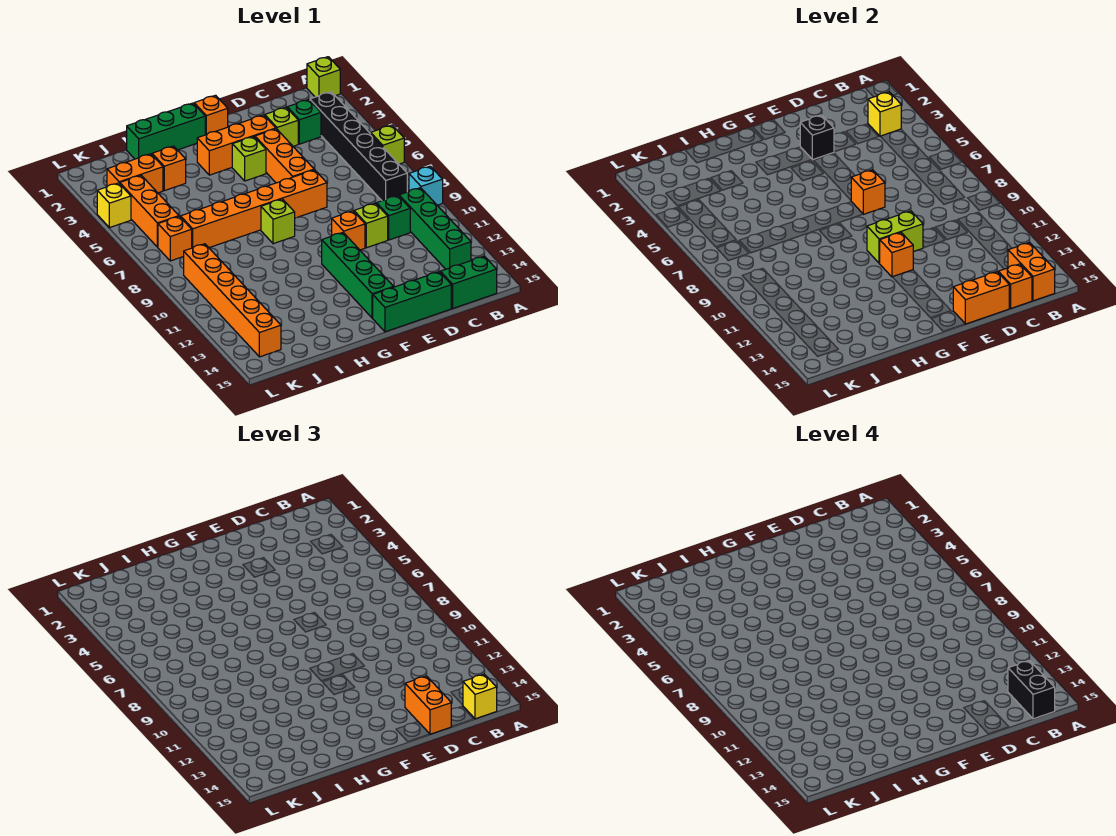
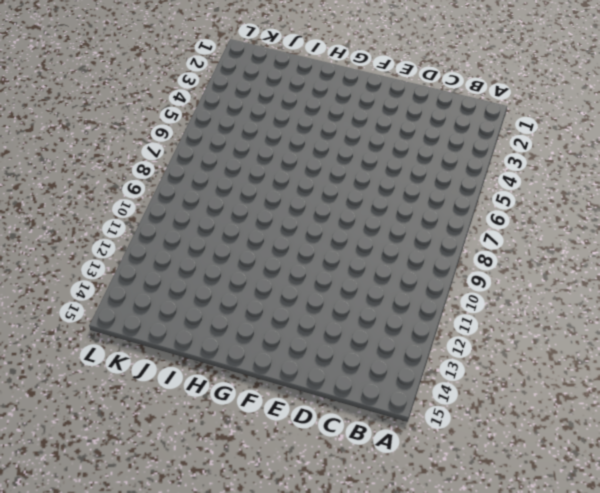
none -> lime brick A1 level 1
none -> lime brick A6 level 1
none -> cyan brick A9 level 1
none -> black brick B3:B8 level 1

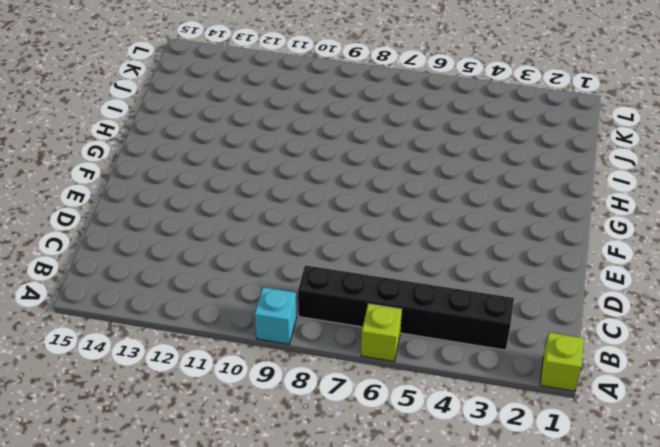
none -> green brick B10:B13 level 1
none -> green brick B15:C15 level 1
none -> green brick C3 level 1
none -> green brick C10 level 1

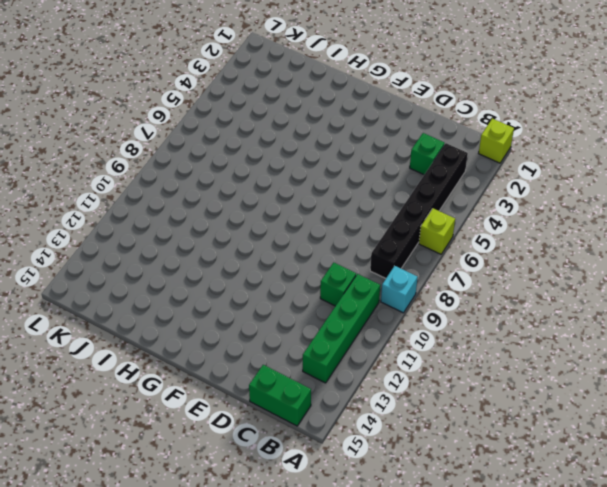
none -> lime brick D3 level 1
none -> lime brick D10 level 1
none -> green brick D15:F15 level 1
none -> orange brick E3:G3 level 1

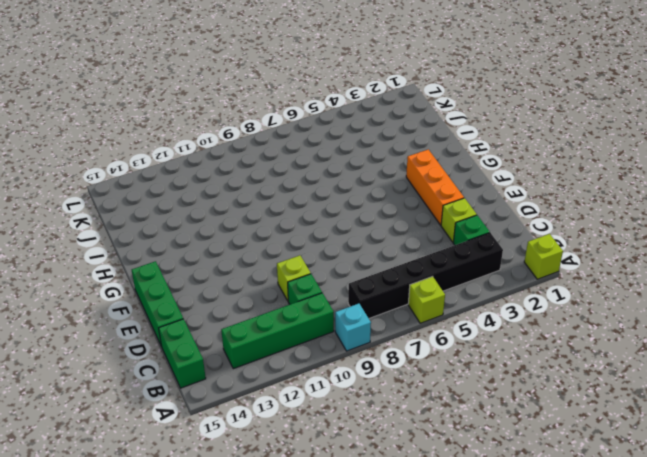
none -> orange brick E4:E6 level 1
none -> orange brick E7:J7 level 1
none -> orange brick E10 level 1
none -> orange brick F1 level 1

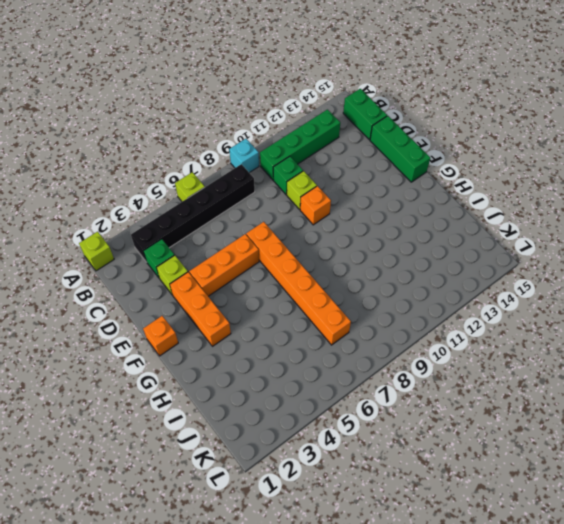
none -> lime brick F4 level 1
none -> green brick F11:F14 level 1
none -> green brick G1:I1 level 1
none -> lime brick G8 level 1

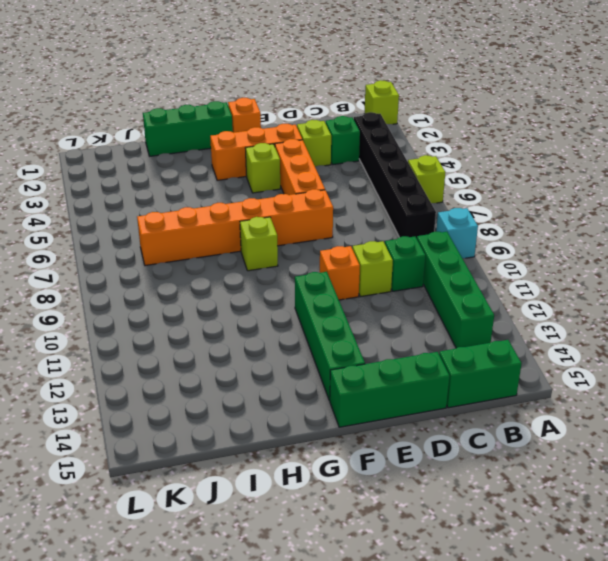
none -> orange brick I3 level 1
none -> orange brick J3:K3 level 1
none -> orange brick K4:K6 level 1
none -> orange brick K7 level 1

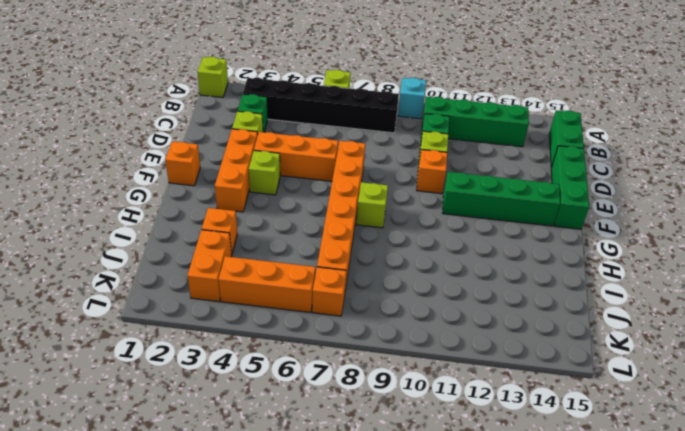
none -> green brick G1:I1 level 1
none -> orange brick K9:K14 level 1
none -> yellow brick L4 level 1
none -> yellow brick B3 level 2

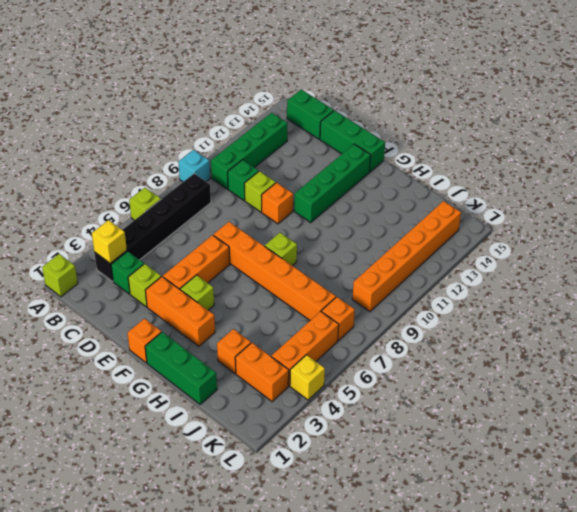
none -> orange brick B14:B15 level 2
none -> orange brick C15 level 2
none -> orange brick D15:E15 level 2
none -> black brick E3 level 2

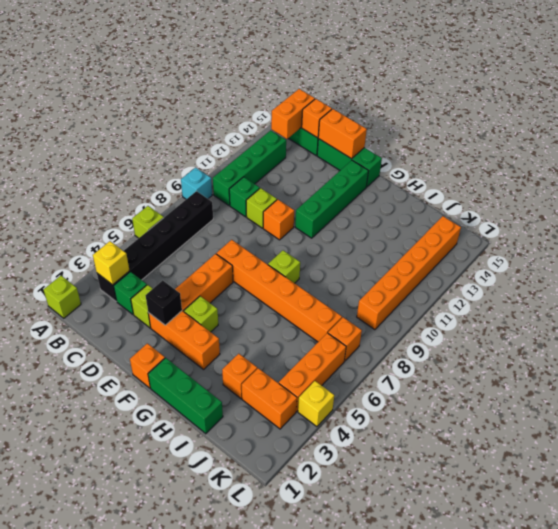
none -> orange brick E7 level 2
none -> lime brick E10:F10 level 2
none -> orange brick F11 level 2
none -> yellow brick B15 level 3

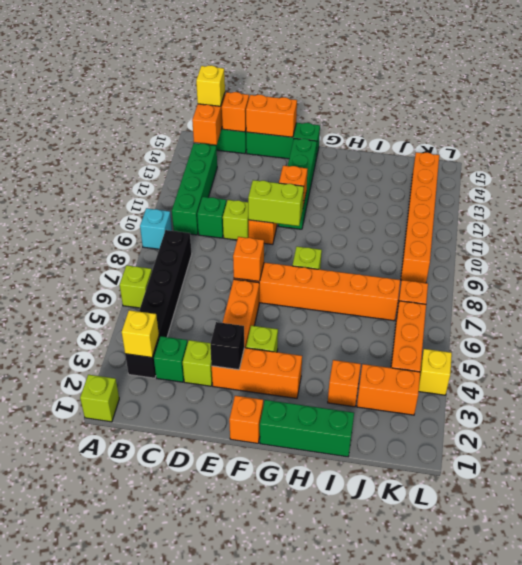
none -> orange brick D14:D15 level 3
none -> black brick B14:B15 level 4

